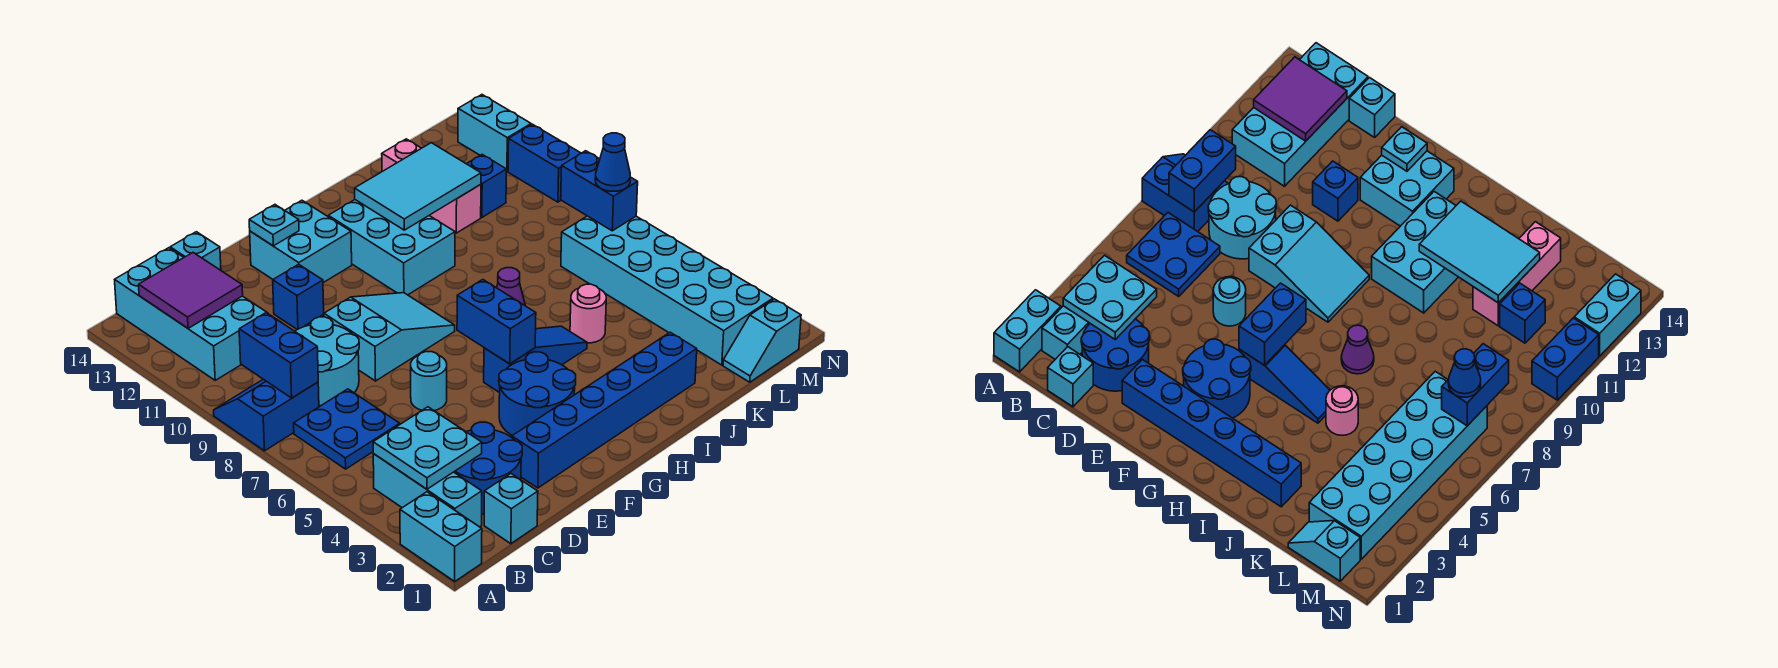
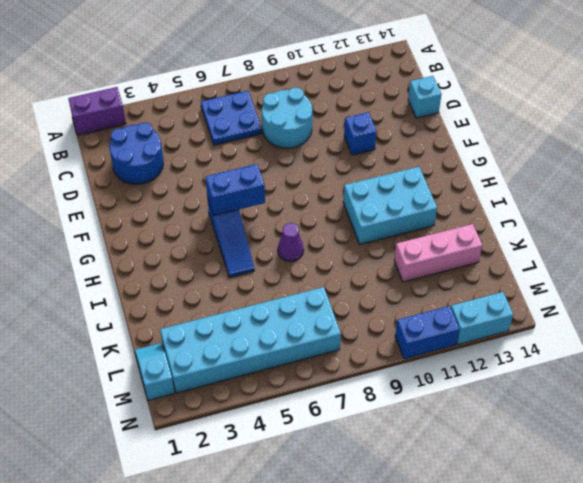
purple brick A1:A2 level 1 -> cyan brick A1:A2 level 1
none -> blue slope A8:B9 level 1 top 8
none -> cyan brick B2:B4 level 1
none -> cyan brick B11:C14 level 1
none -> cyan brick C1 level 1

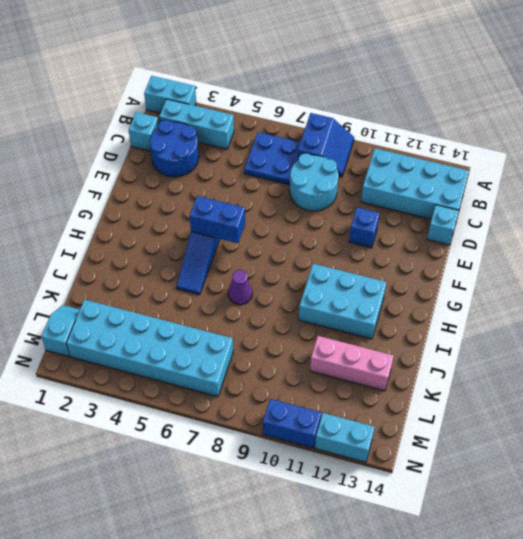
none -> blue brick E2:J2 level 1
none -> cyan round brick E6 level 1
none -> cyan slope E8:G9 level 1 top E
none -> blue round brick F3:G4 level 1

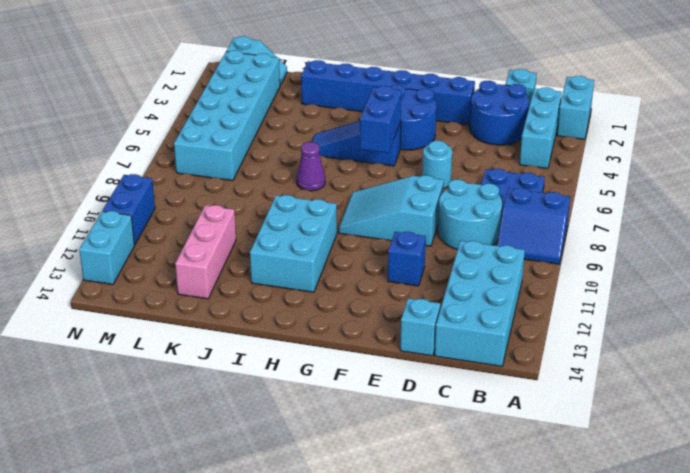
none -> cyan brick F12:G13 level 1
none -> pink round brick J5 level 1
none -> blue brick L11 level 1
none -> cyan plate B3:C4 level 2

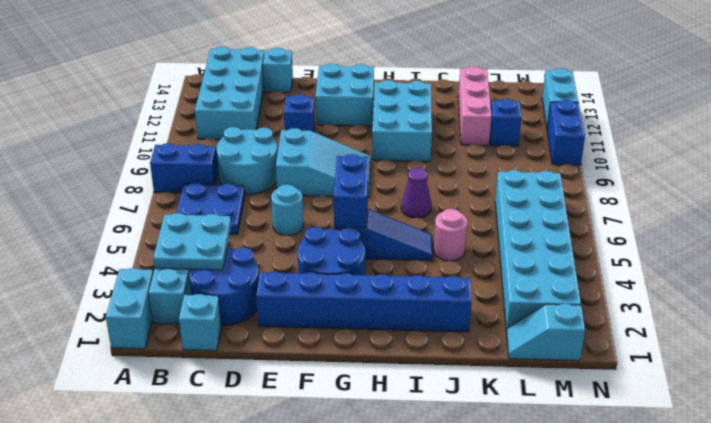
none -> blue brick B8:B9 level 2
none -> purple tile B12:C13 level 2
none -> cyan plate F13 level 2
none -> cyan tile I11:K12 level 2

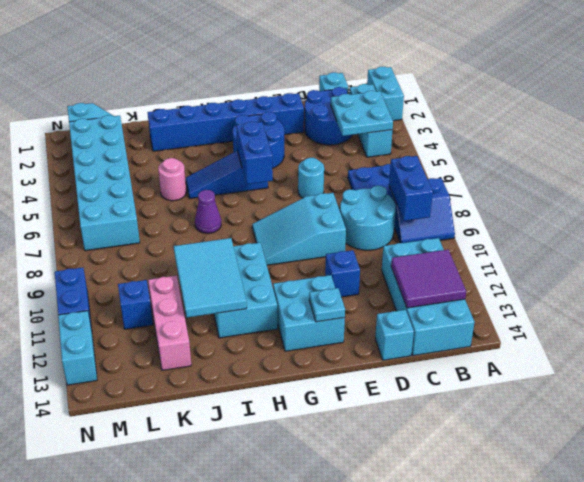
cyan tile I10:J12 level 2 -> cyan tile I11:K12 level 2
none -> blue brick M7:M8 level 2
none -> blue cone M7 level 3

